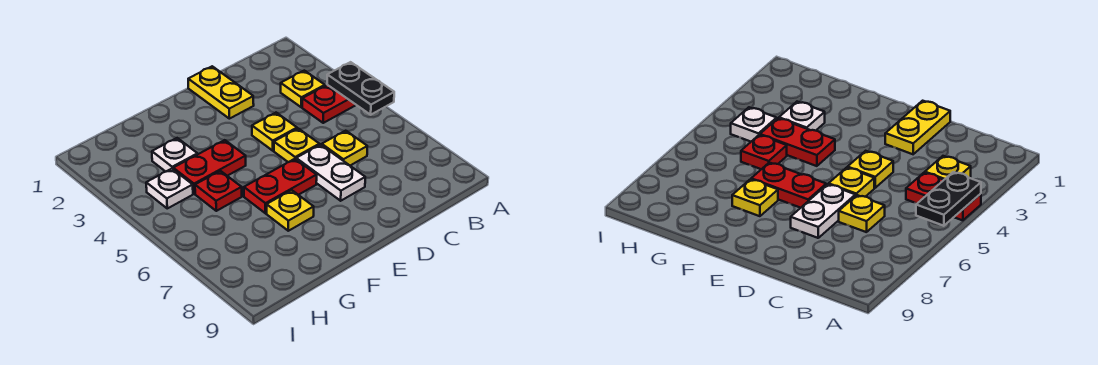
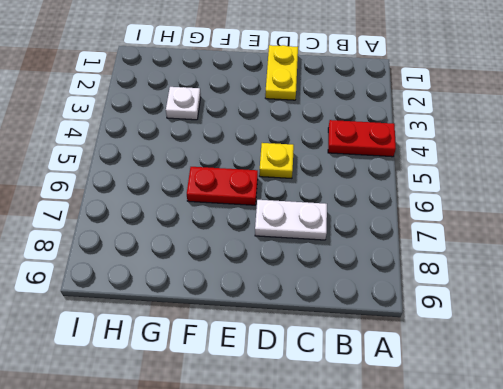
white plate C7:D7 level 1 -> white plate D6:D7 level 1
none -> yellow plate B3 level 1
none -> yellow plate C6 level 1
none -> yellow plate D4 level 1

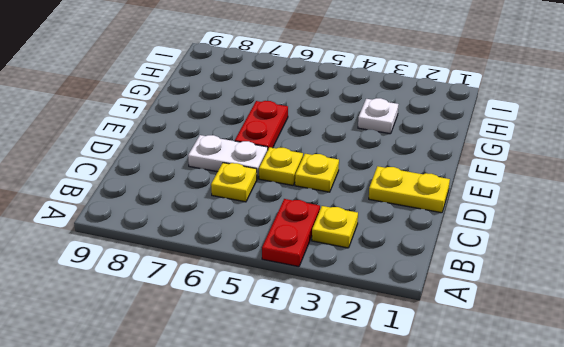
none -> red plate F4:G4 level 1
none -> yellow plate F7 level 1
none -> red plate G5 level 1

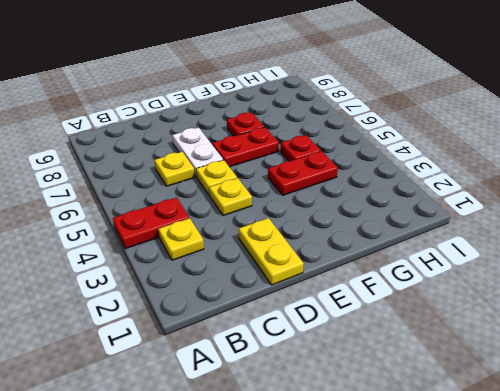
red plate F7 level 1 -> yellow plate F7 level 1
none -> white plate G3 level 1
none -> white plate H4 level 1
none -> black plate A4:A5 level 2

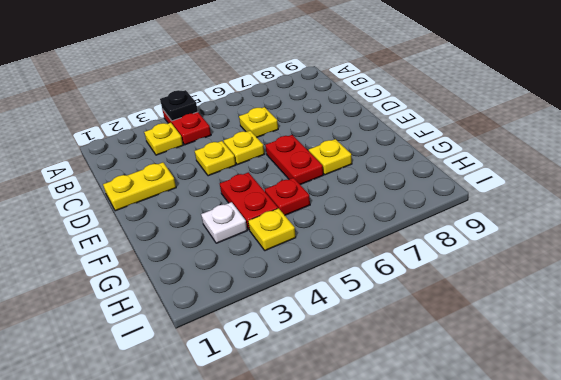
black plate A4 level 2 -> black plate A4:A5 level 2
yellow plate H4 level 1 -> white plate H4 level 1
none -> white plate D6:D7 level 1

